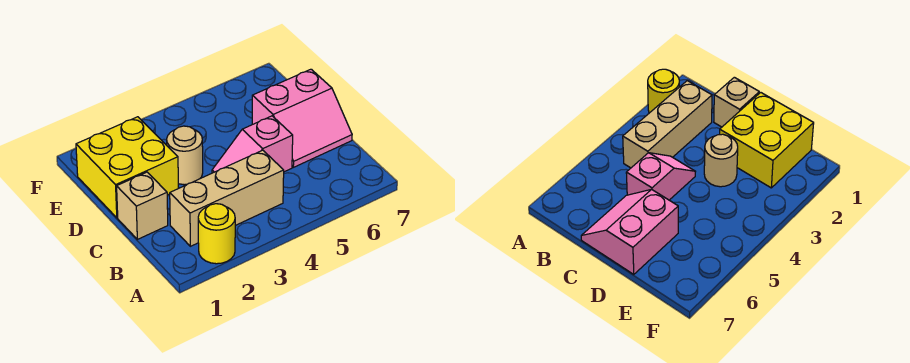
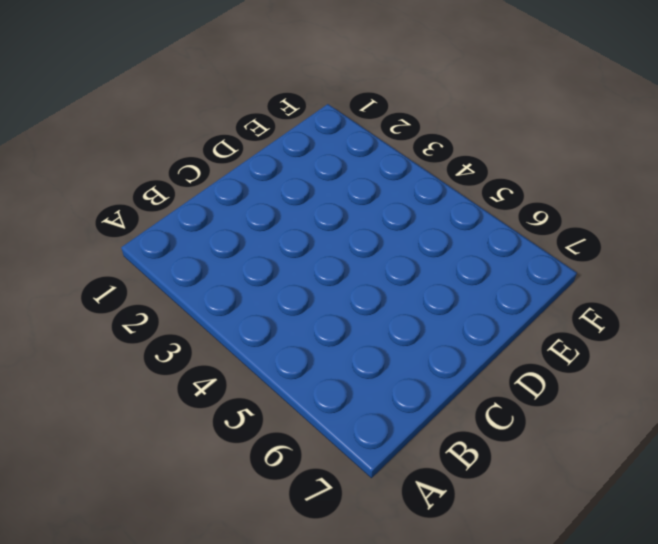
none -> yellow round brick A2 level 1
none -> tan brick B2:B4 level 1

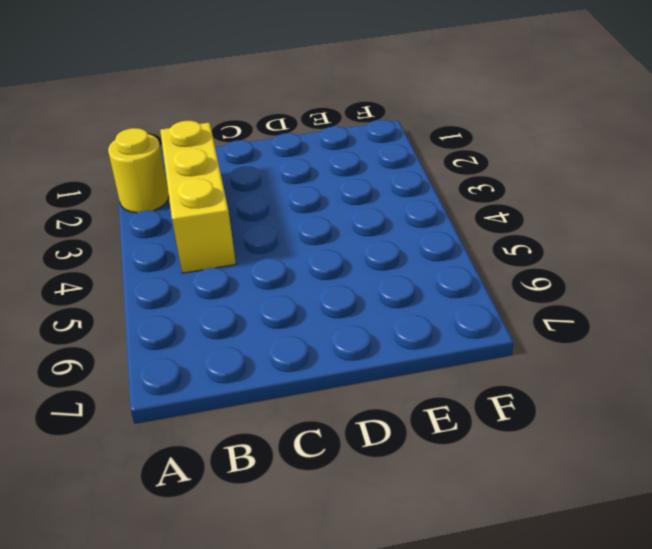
yellow brick B2:B4 level 1 -> tan brick B2:B4 level 1
none -> tan brick C1 level 1
none -> pink slope C4:C5 level 1 top 5

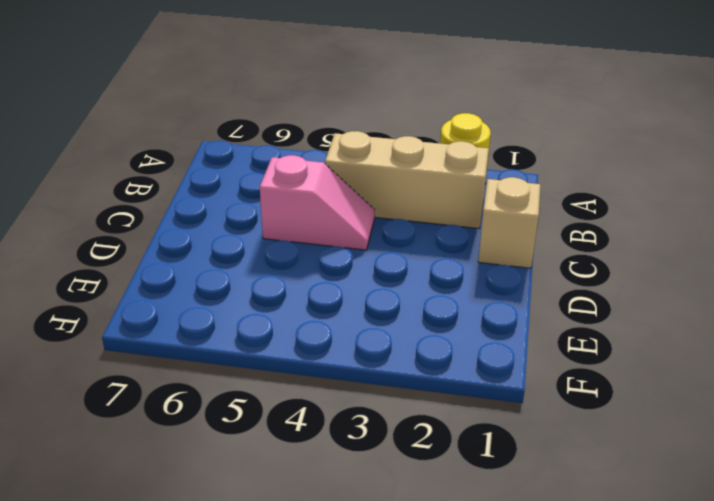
none -> pink slope C6:D7 level 1 top D
none -> yellow brick D1:E2 level 1

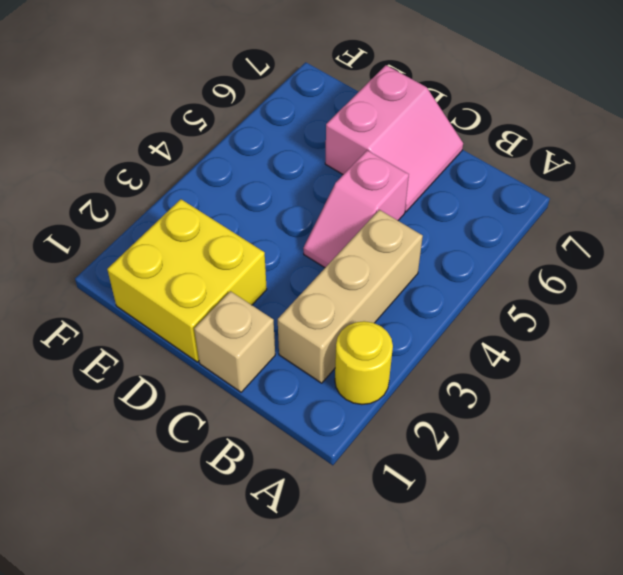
none -> tan round brick D3 level 1

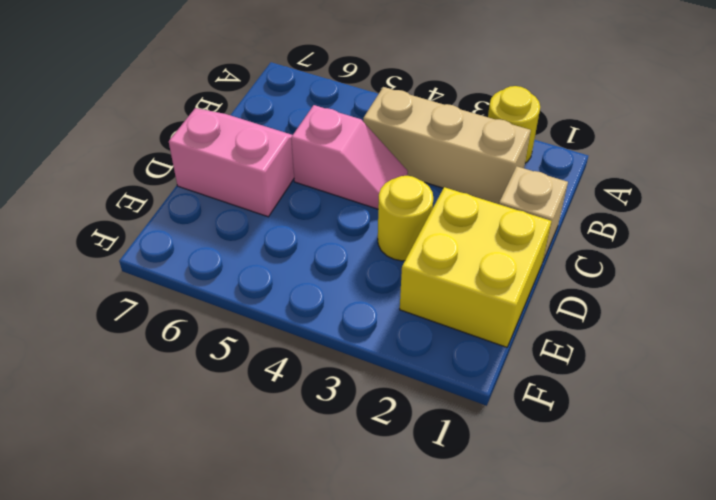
yellow round brick D3 level 1 -> tan round brick D3 level 1

